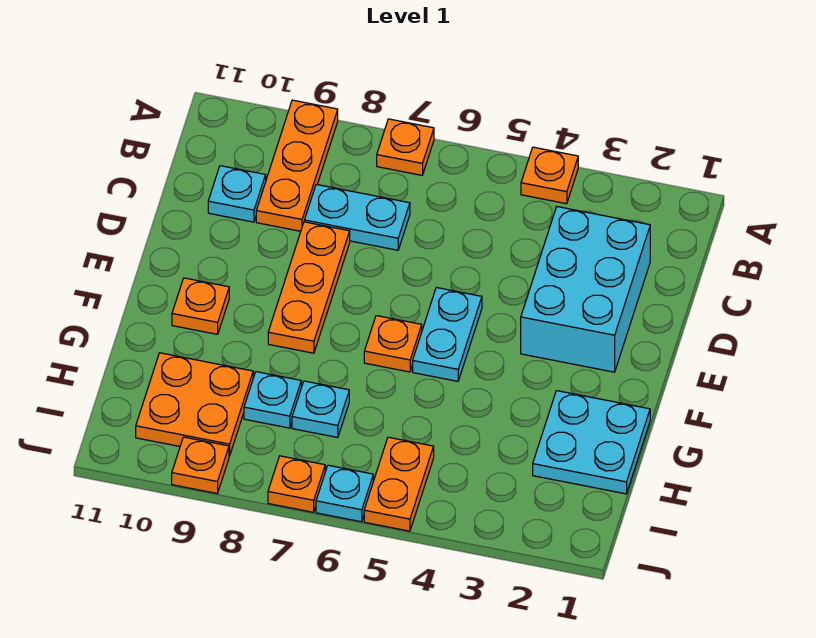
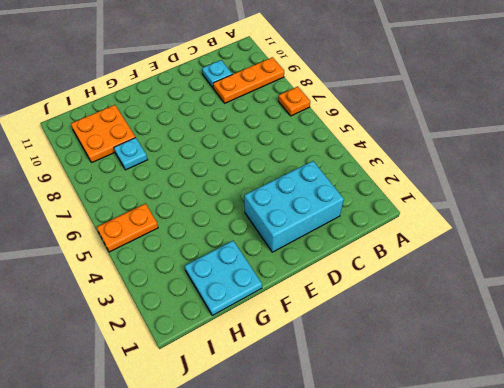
none -> orange plate A4 level 1
none -> cyan plate C7:C8 level 1
none -> orange plate D8:F8 level 1

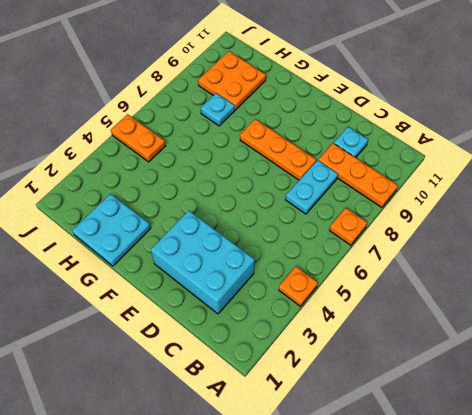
none -> cyan plate E5:F5 level 1
none -> orange plate F6 level 1
none -> orange plate F10 level 1

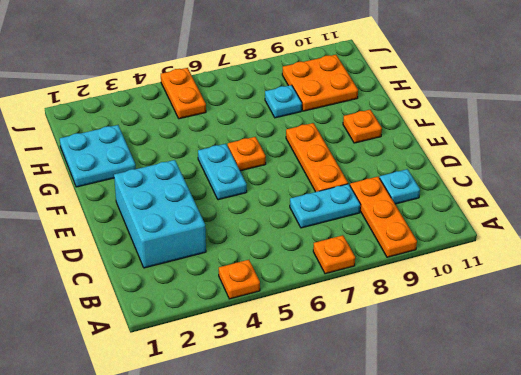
none -> cyan plate H7 level 1
none -> cyan plate J6 level 1
none -> orange plate J7 level 1

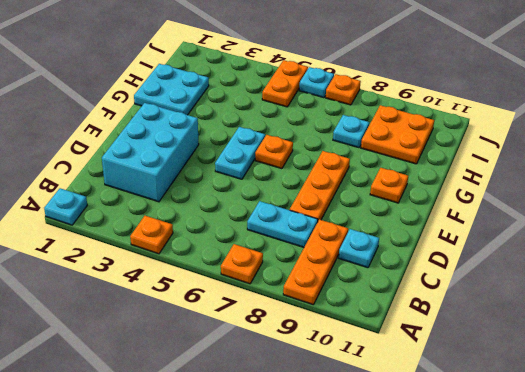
cyan plate A1 level 1 -> cyan plate H7 level 1
none -> orange plate J9 level 1

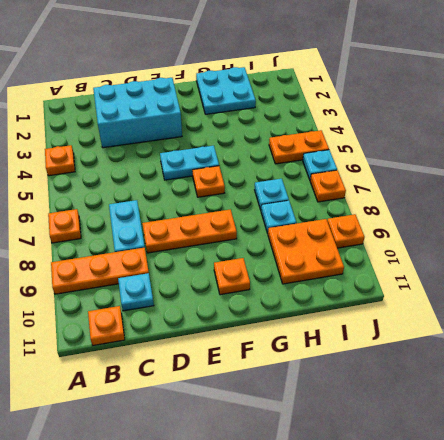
orange plate B11 level 1 -> none

